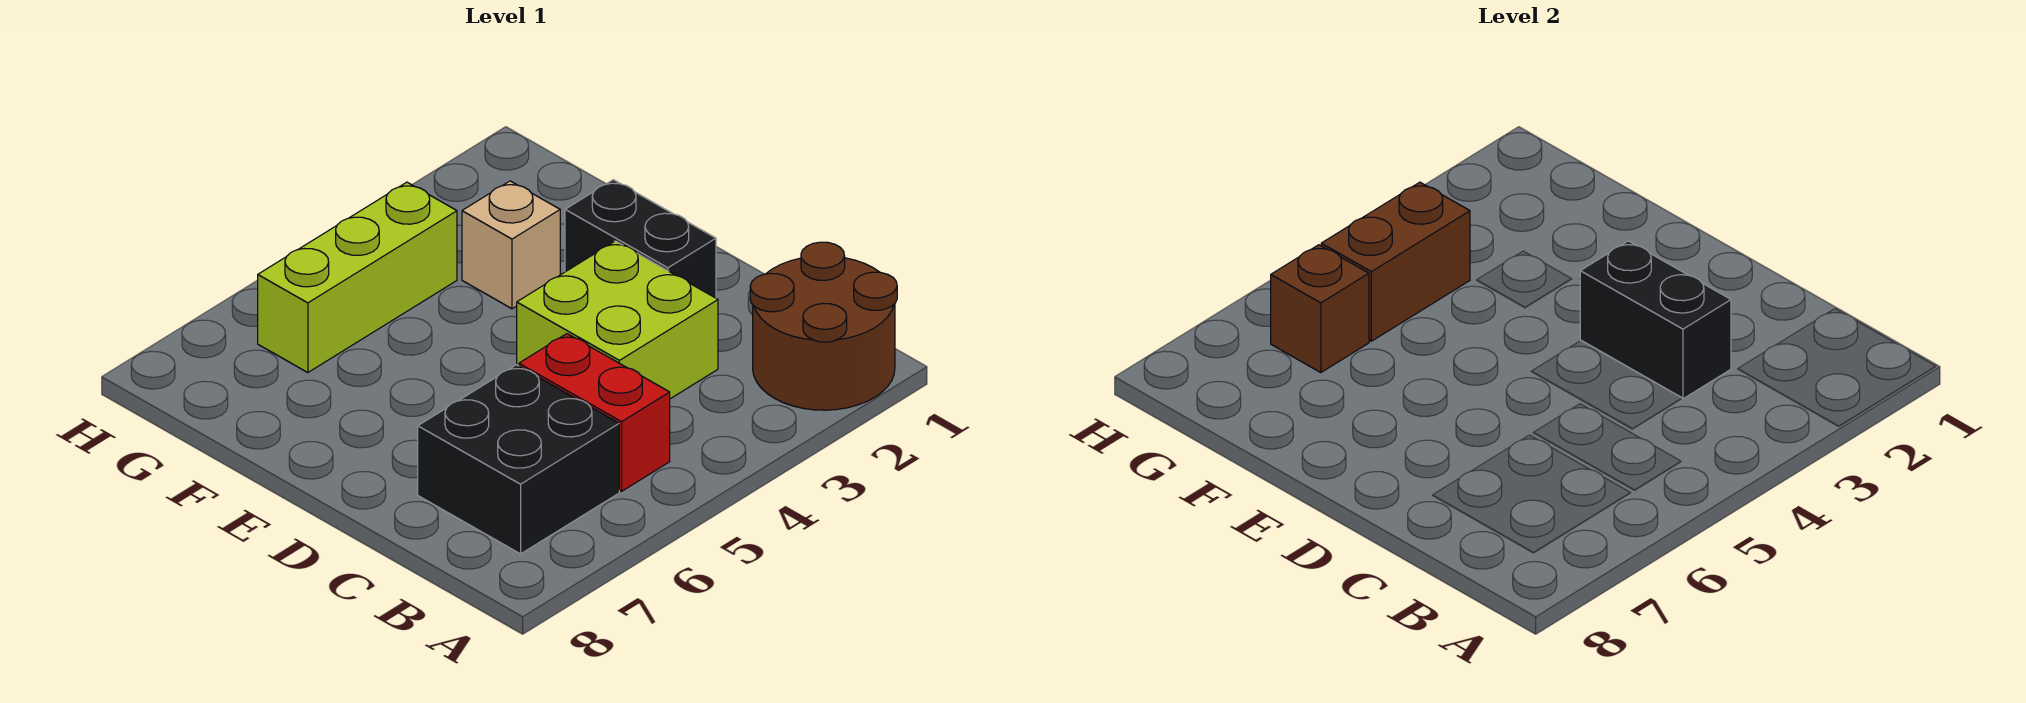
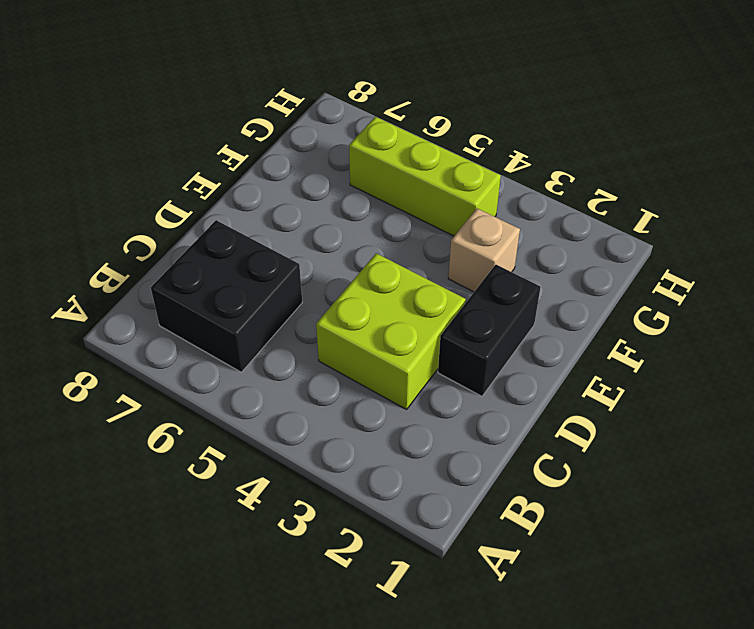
none -> brown round brick A1:B2 level 1
none -> red brick B5:C5 level 1

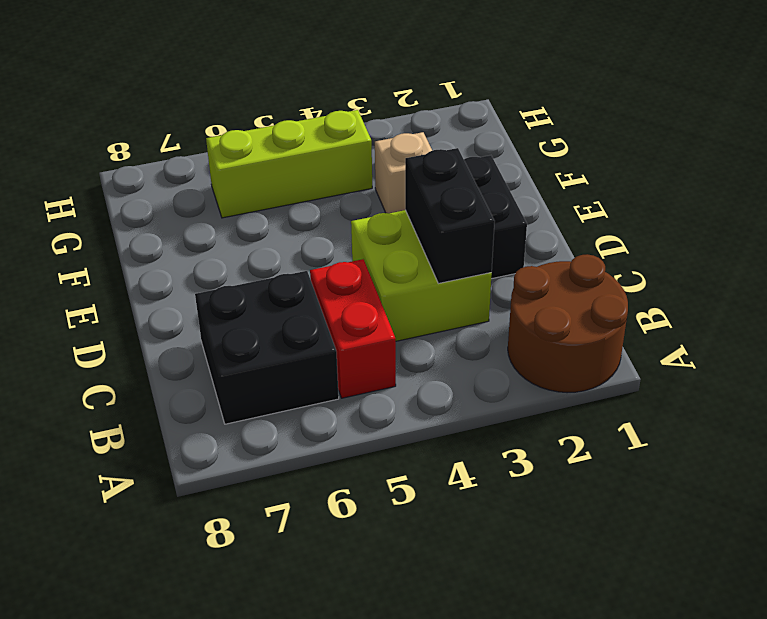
none -> brown brick G4:G5 level 2
none -> brown brick G6 level 2

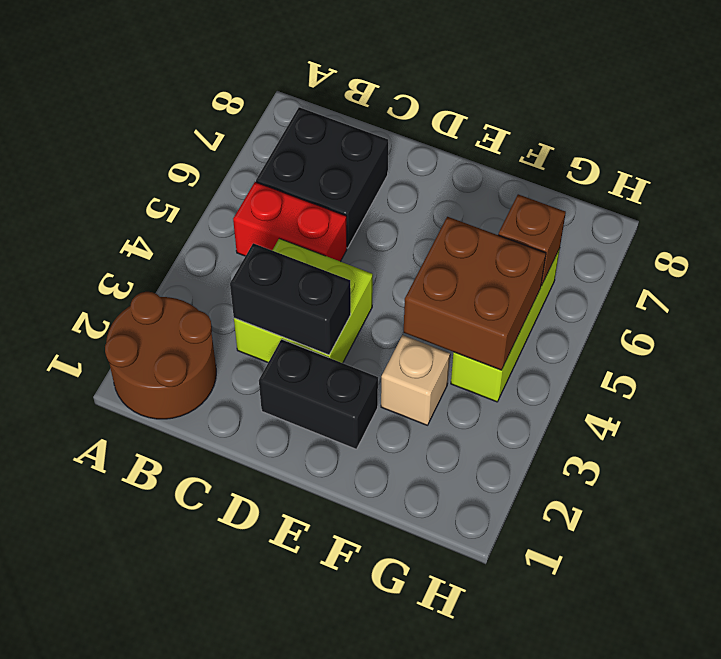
brown brick F4:G5 level 2 -> brown brick G4:G5 level 2

